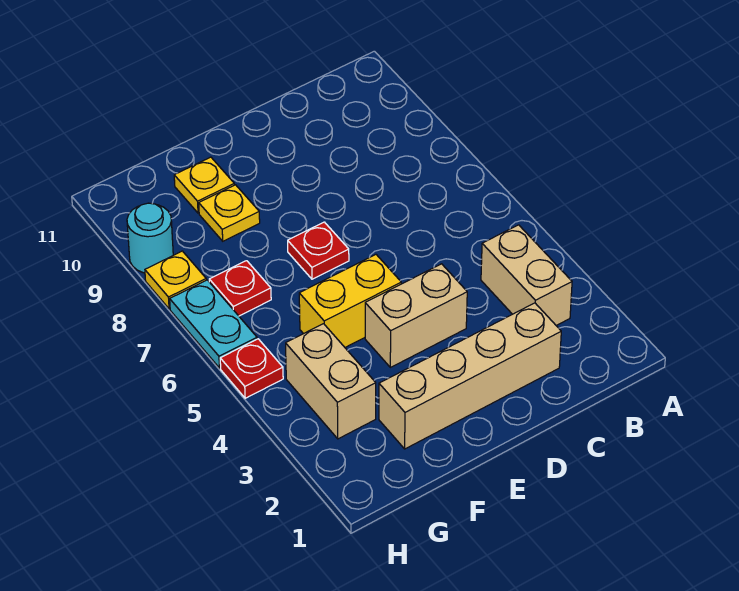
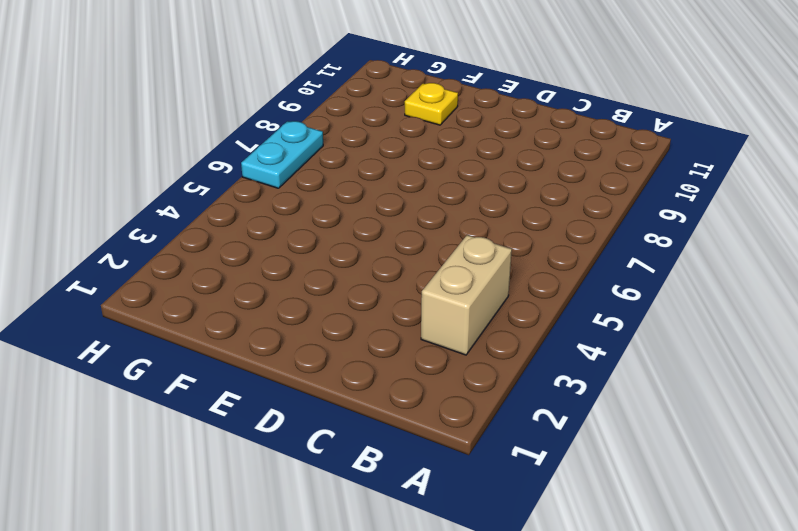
none -> tan brick C2:F2 level 1
none -> tan brick D4:E4 level 1
none -> yellow brick E5:F5 level 1

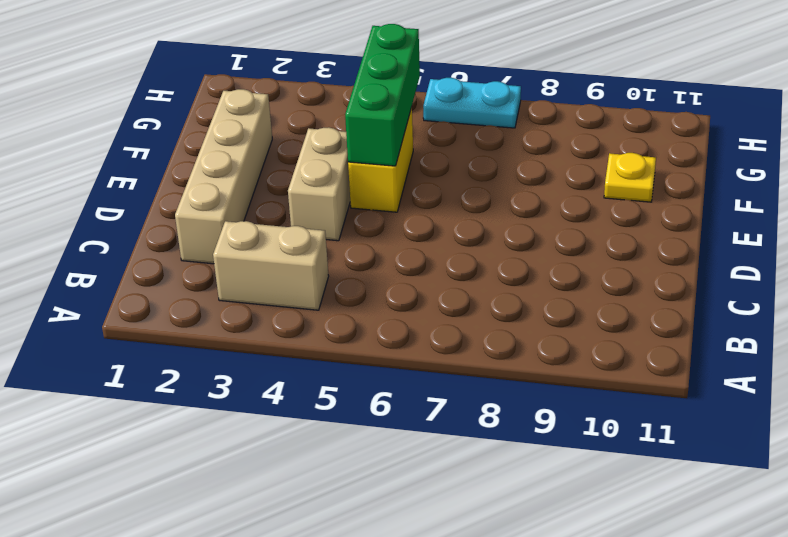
green brick E5:G5 level 2 -> none
none -> red plate E7 level 1
none -> yellow plate F9 level 1
none -> tan brick G3:G4 level 1

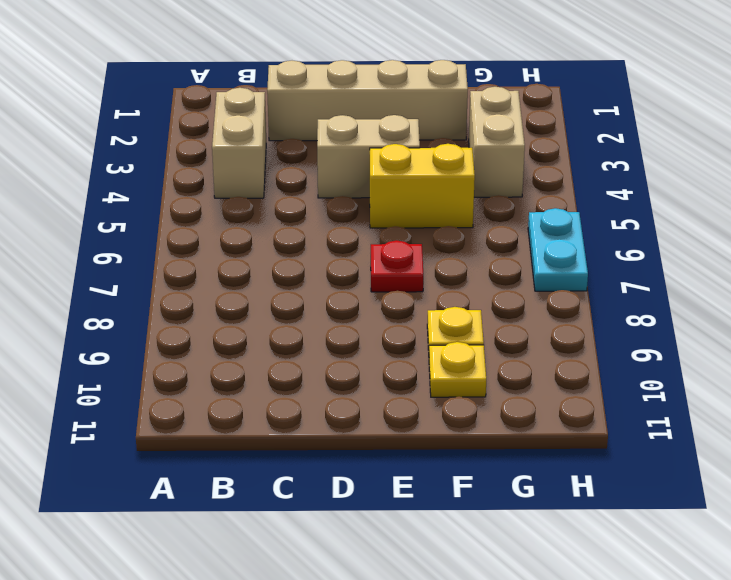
none -> red plate G7 level 1
none -> red plate H5 level 1
none -> yellow plate H8 level 1

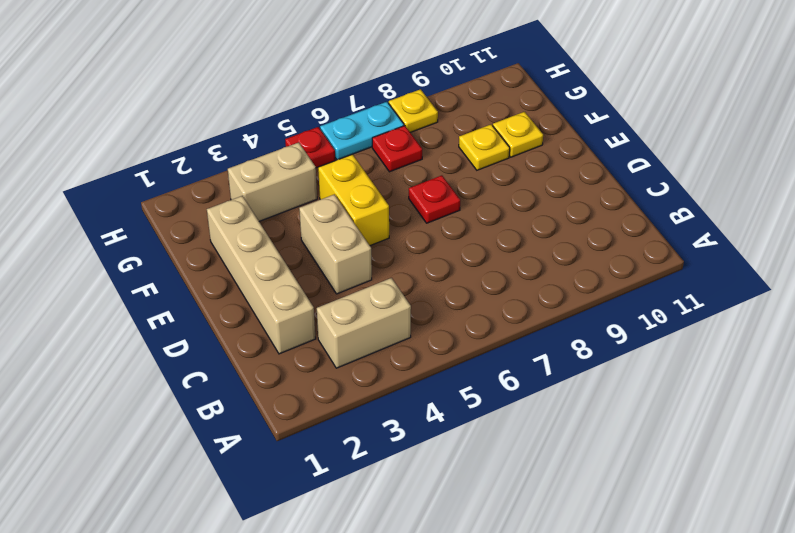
none -> cyan round brick H9 level 1

